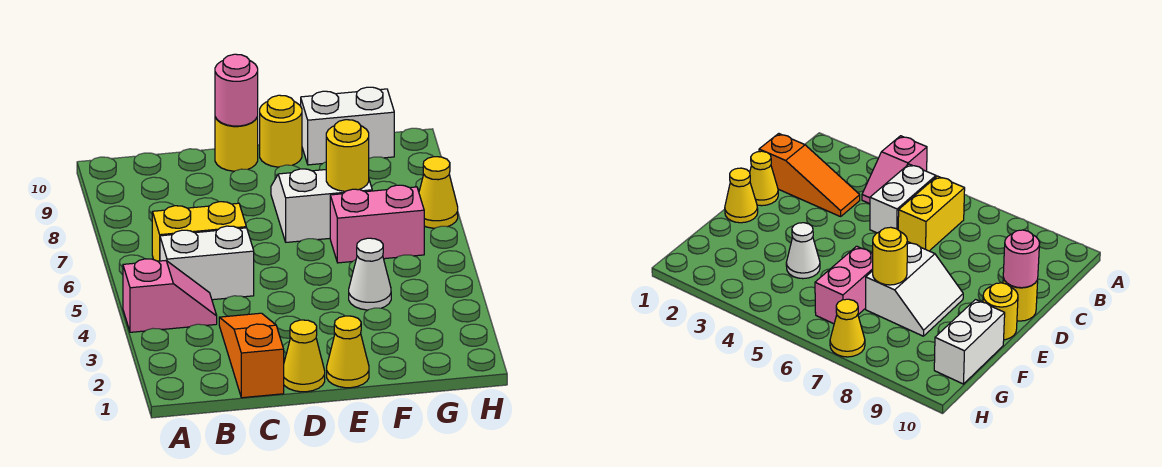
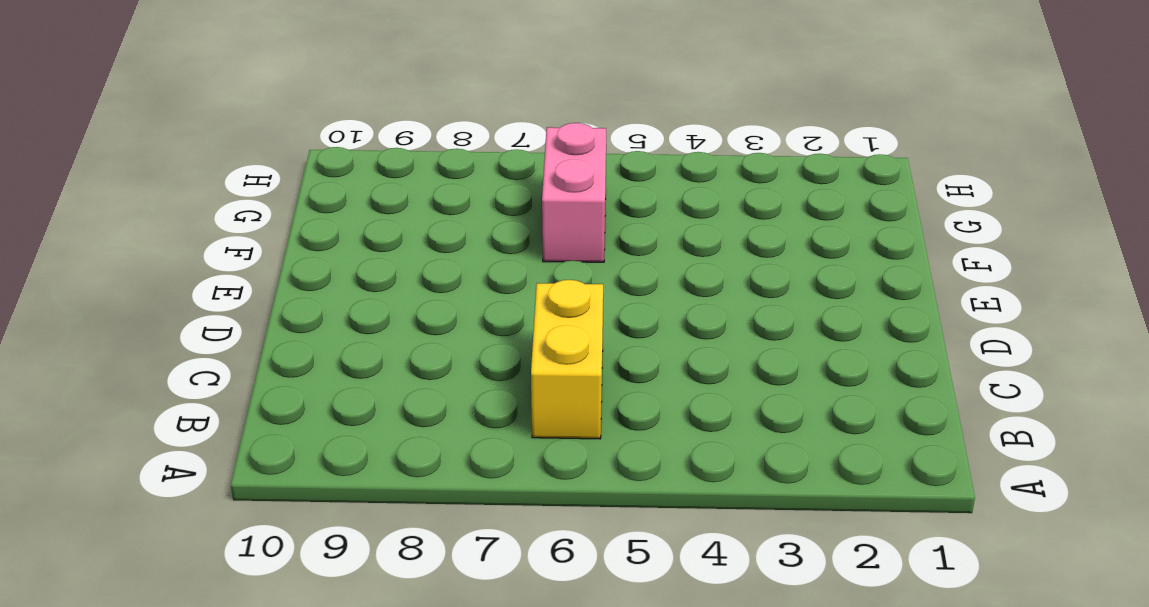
none -> pink slope A4:B4 level 1 top A
none -> white brick B5:C5 level 1
none -> orange slope C1:C3 level 1 top 1

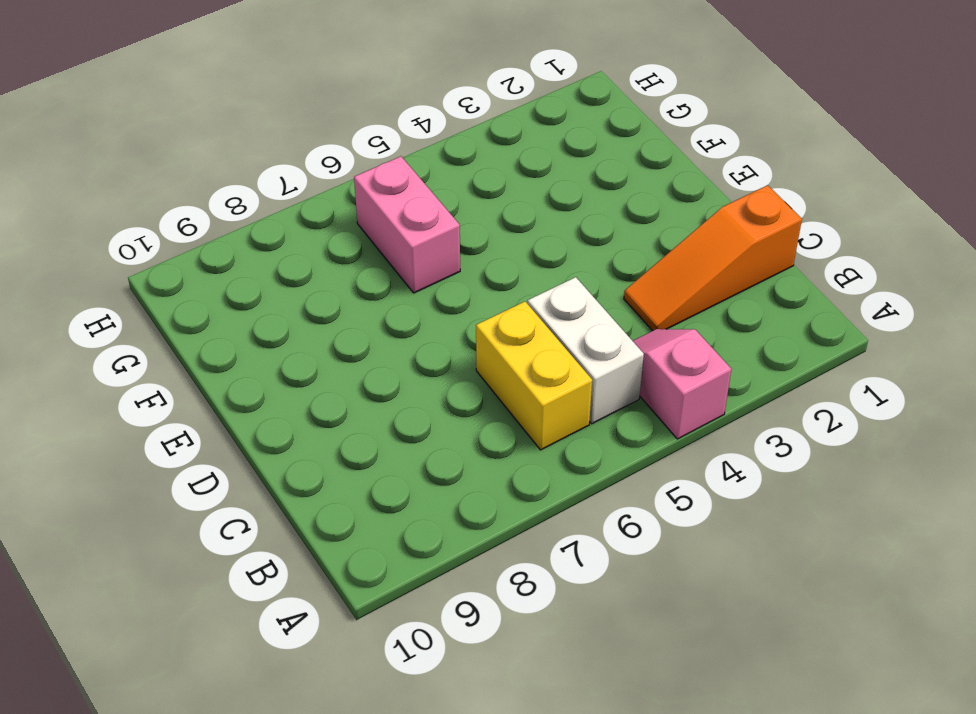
none -> yellow cone D1 level 1
none -> yellow round brick D10 level 1
none -> yellow cone E1 level 1

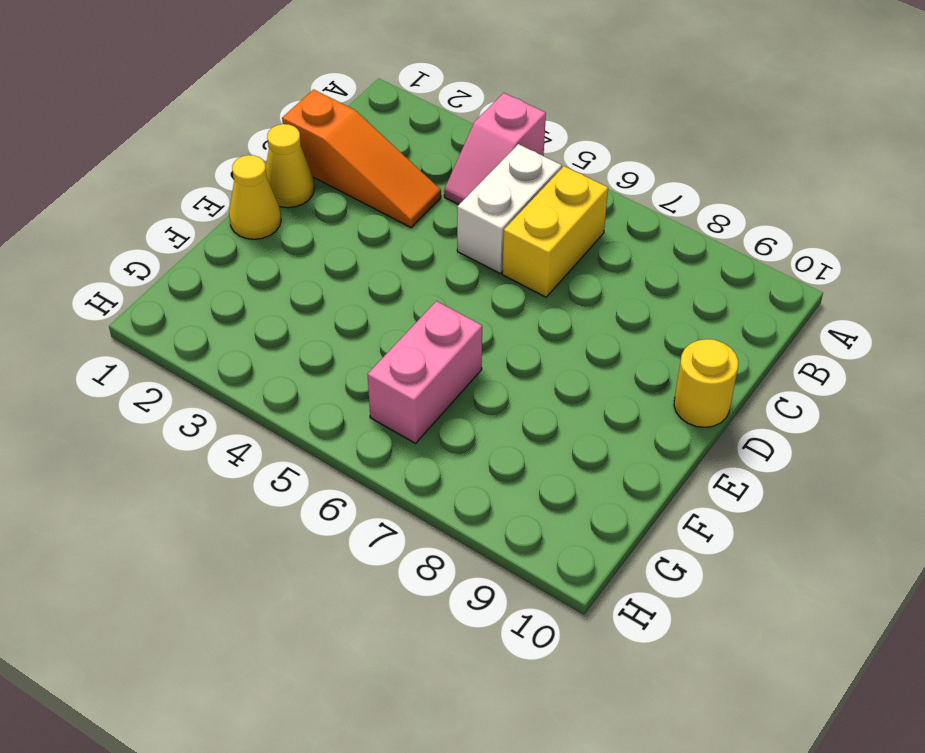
none -> white slope E7:F8 level 1 top 7
none -> yellow round brick E10 level 1
none -> white cone F4 level 1

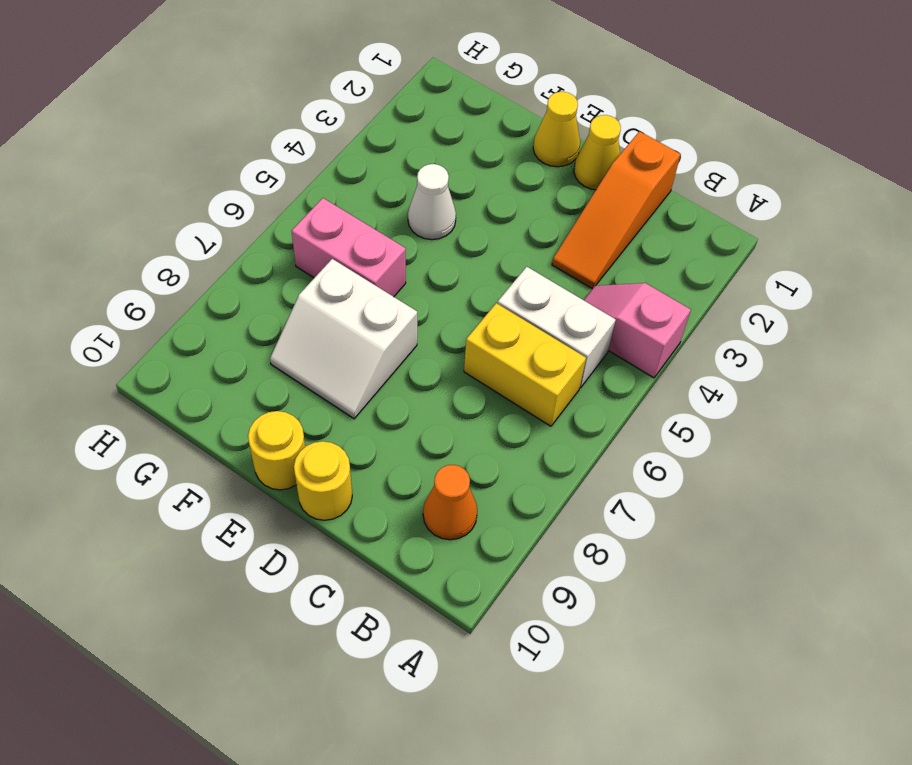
orange cone B9 level 1 -> none
none -> white brick F10:G10 level 1
none -> yellow cone H7 level 1
none -> pink round brick D10 level 2

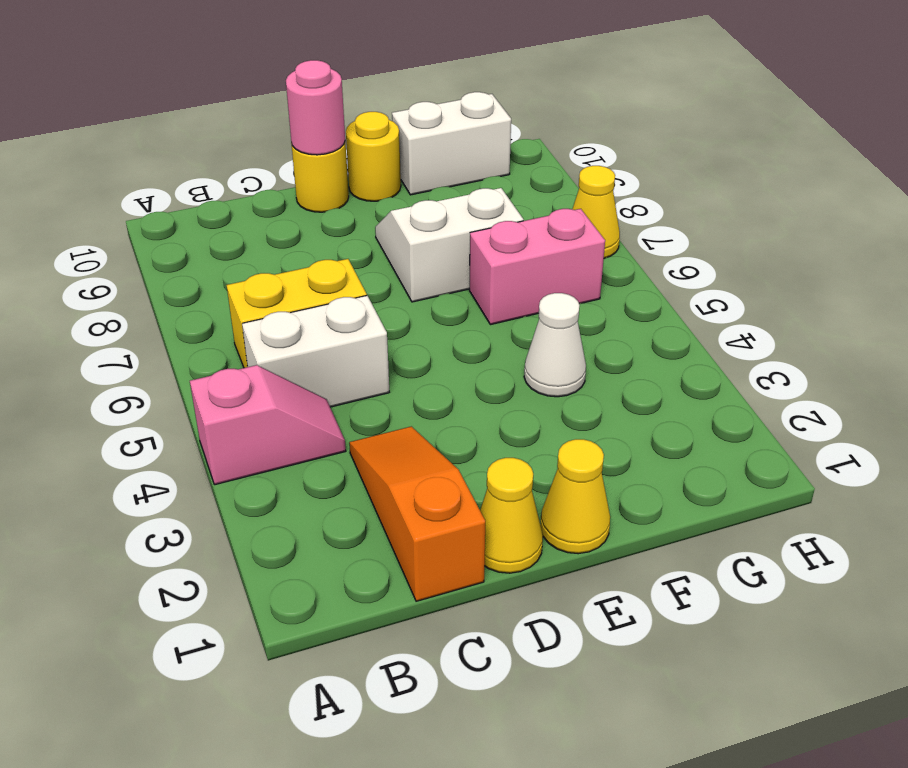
none -> yellow round brick F7 level 2

